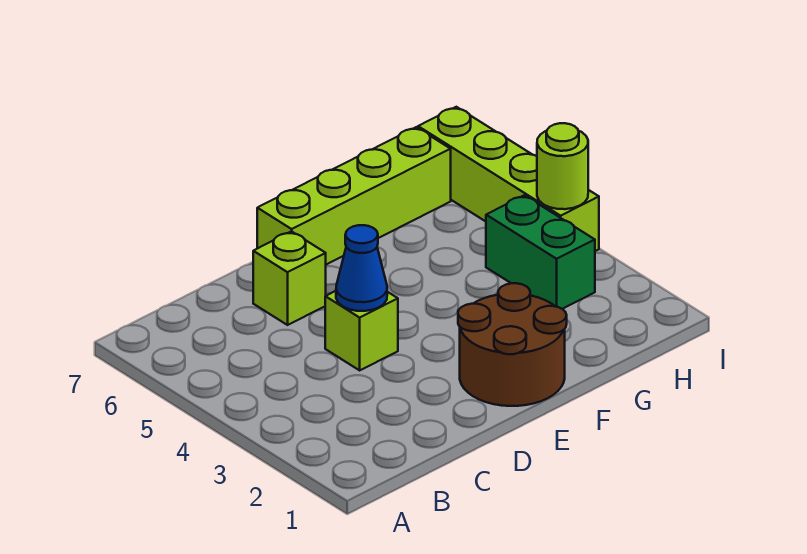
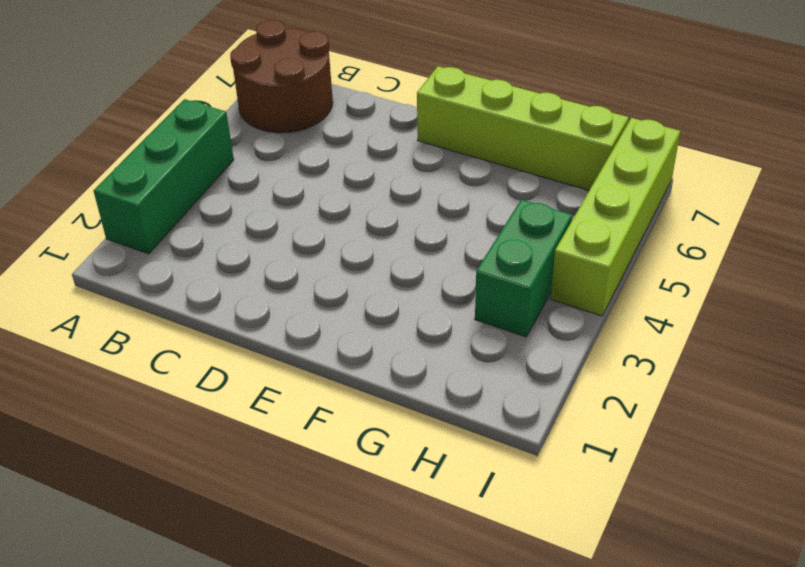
green brick A2:A4 level 1 -> none
brown round brick A6:B7 level 1 -> brown round brick E1:F2 level 1
none -> lime brick D4 level 1
none -> lime brick D6 level 1

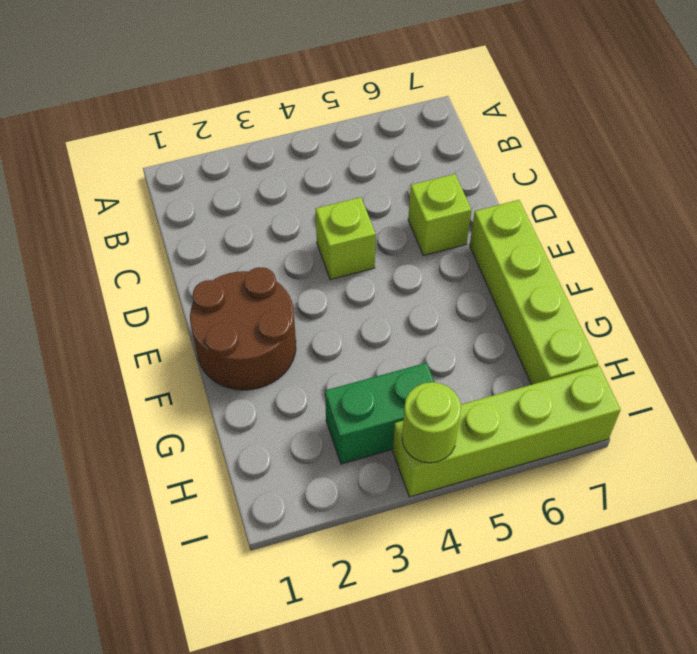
none -> blue cone D4 level 2

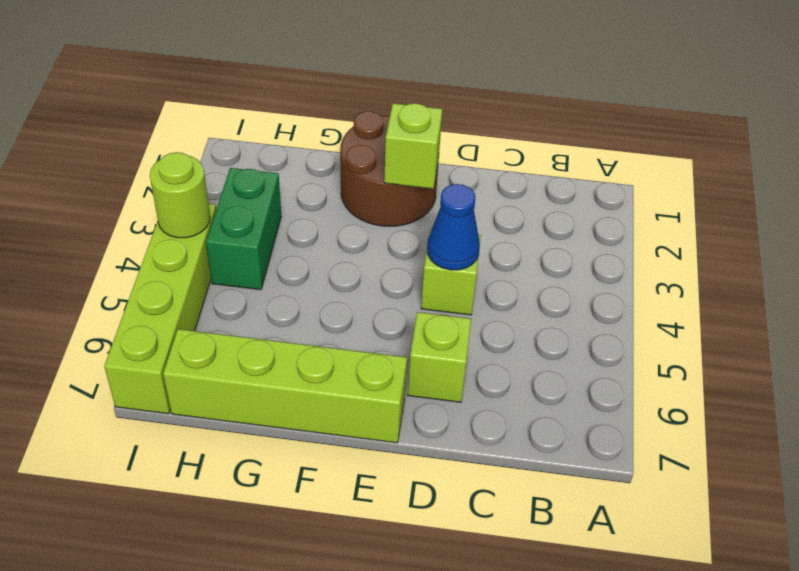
lime brick E2 level 2 -> none

